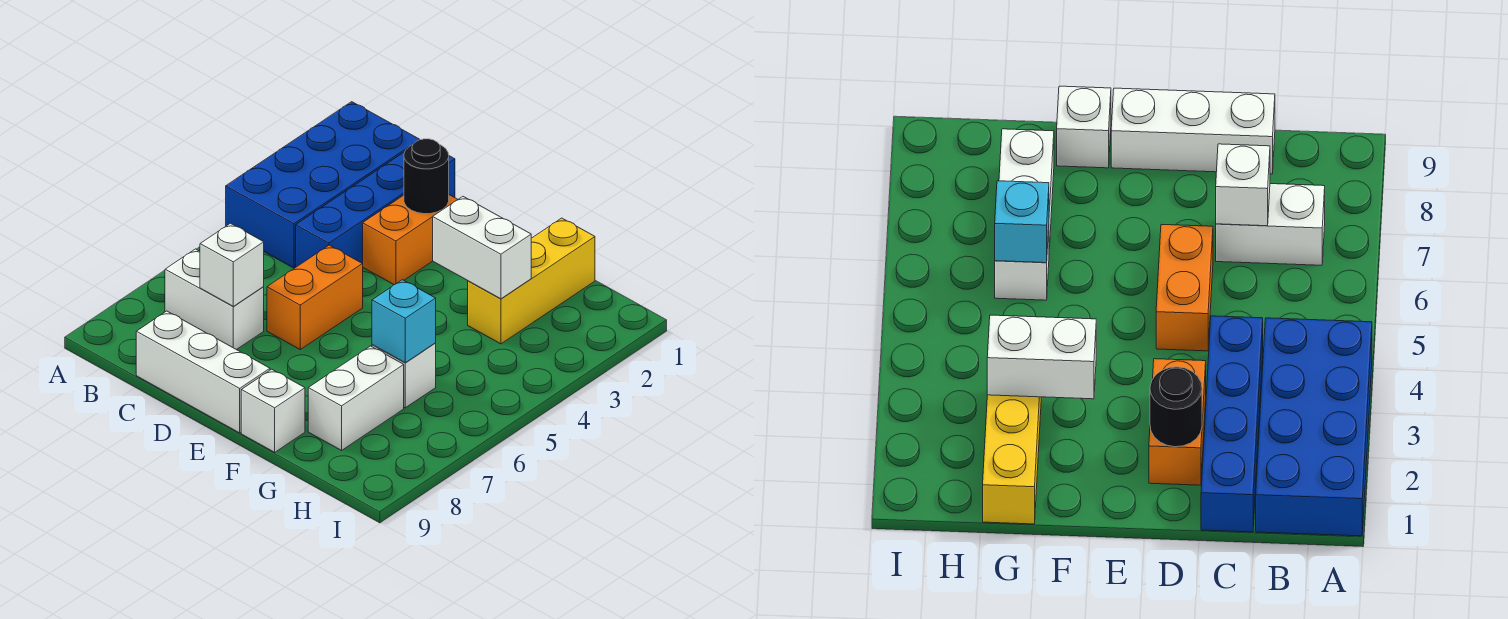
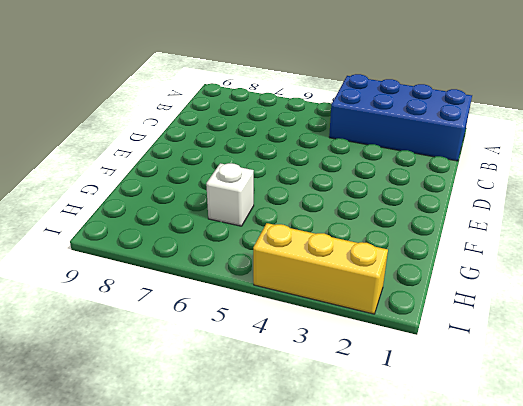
yellow brick I2:I4 level 1 -> yellow brick G1:G3 level 1
none -> white brick B7:C7 level 1
none -> blue brick C1:C4 level 1
none -> white brick C9:E9 level 1

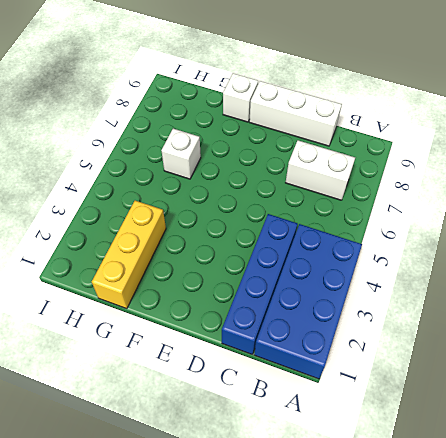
none -> orange brick D2:D3 level 1
none -> orange brick D5:D6 level 1
none -> white brick G7:G8 level 1

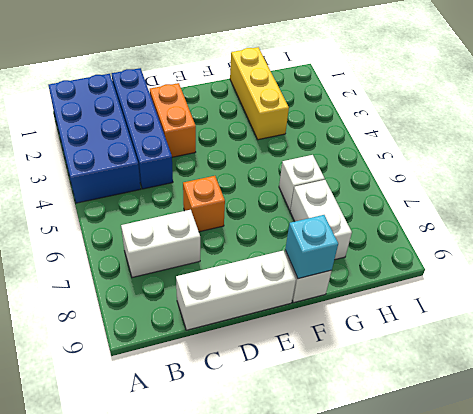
orange brick D6 level 1 -> orange brick D5:D6 level 1
cyan brick F9 level 2 -> cyan brick G6 level 2
none -> white brick C7 level 2
none -> black round brick D2 level 2
none -> white brick F3:G3 level 2

